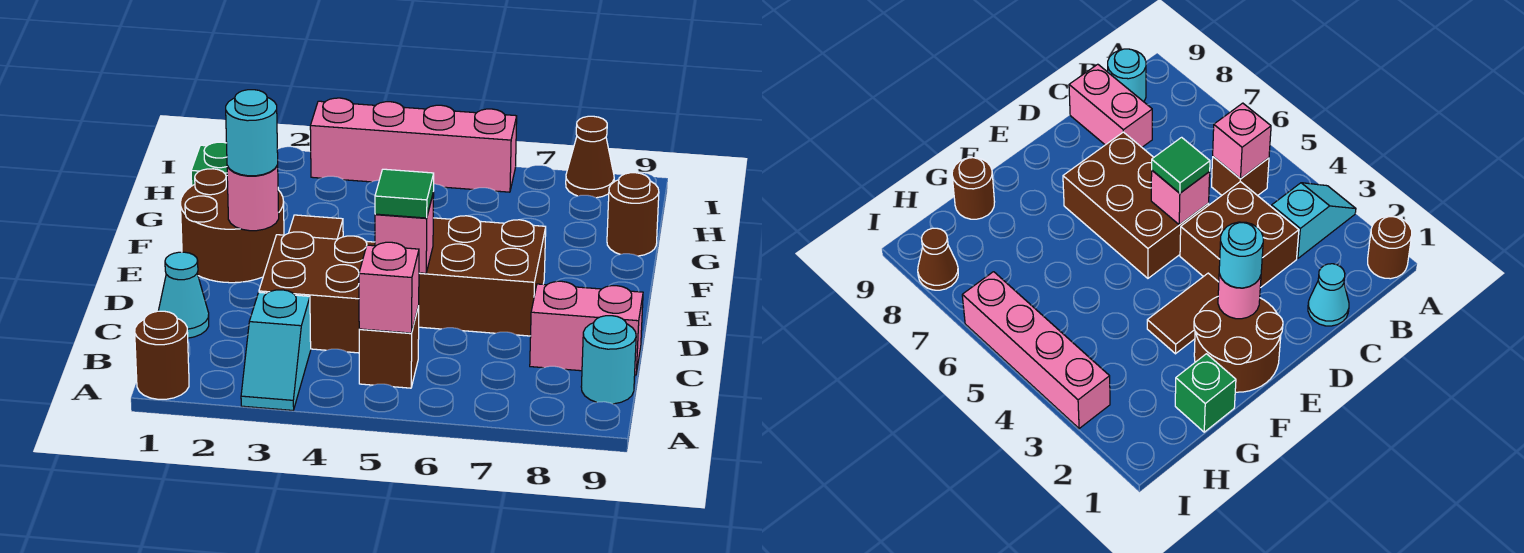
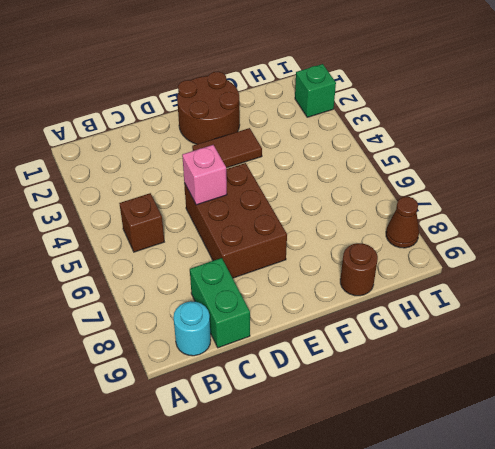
green brick C8:C9 level 1 -> pink brick C8:C9 level 1
green brick I2 level 1 -> green brick G1 level 1
none -> brown round brick A1 level 1
none -> cyan slope A3:B3 level 1 top B
none -> cyan cone C1 level 1

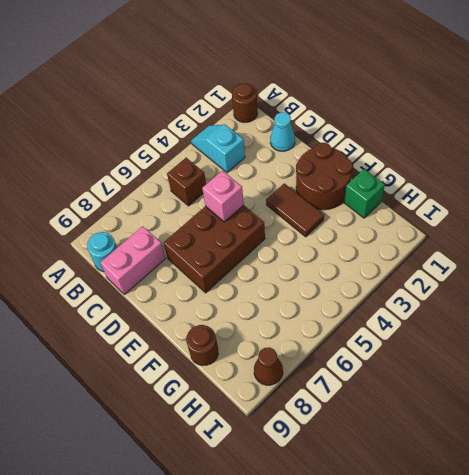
none -> brown brick C3:D4 level 1
none -> pink brick I3:I6 level 1
none -> pink brick B5 level 2

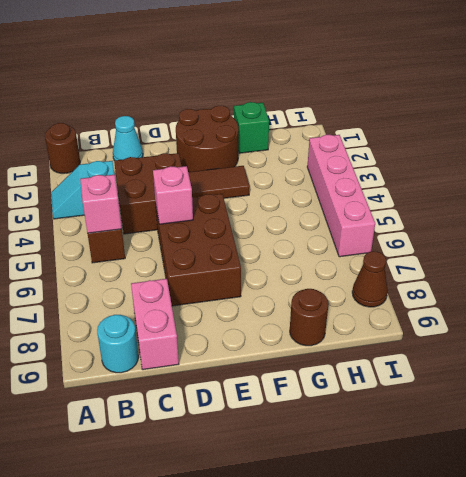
none -> pink round brick E2 level 2
none -> green tile D5 level 3
none -> cyan round brick E2 level 3

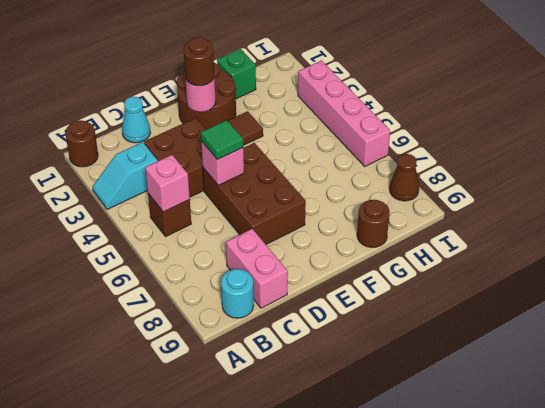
brown round brick E2 level 3 -> cyan round brick E2 level 3

